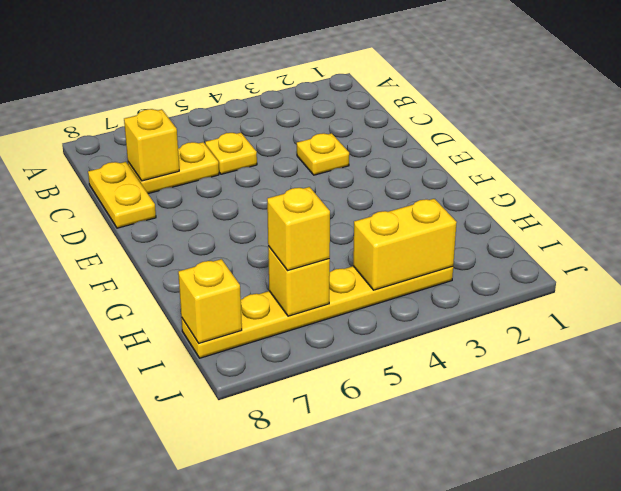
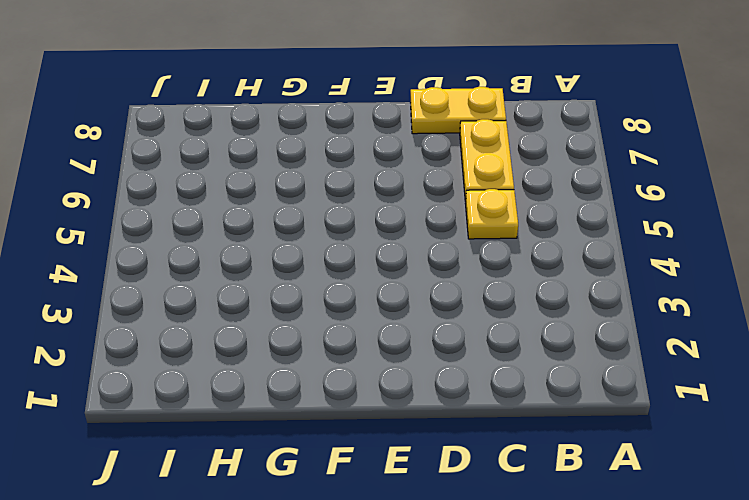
none -> yellow plate D3 level 1
none -> yellow plate I3:I8 level 1

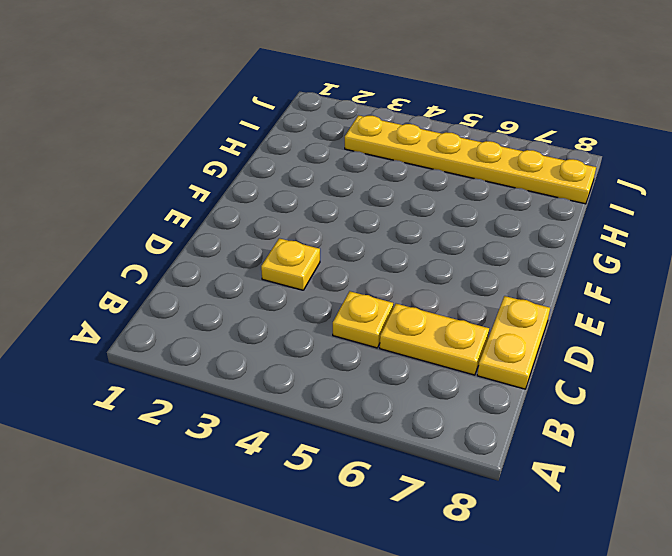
none -> yellow brick C7 level 2
none -> yellow brick I3:I4 level 2

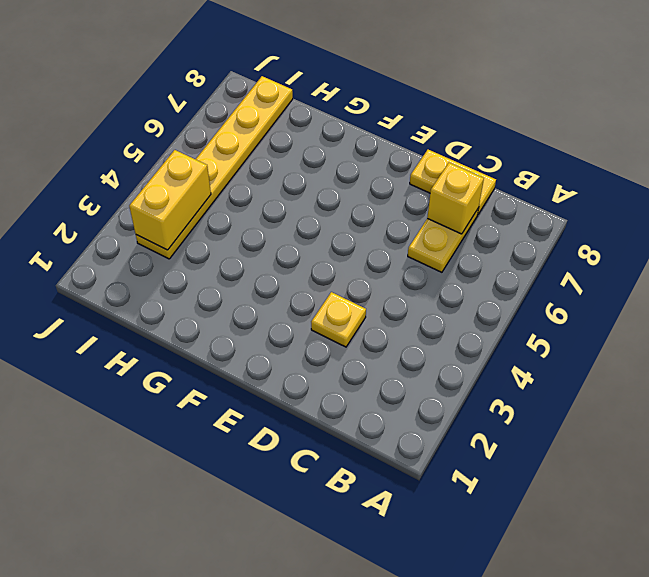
none -> yellow plate C5 level 1
none -> yellow brick I6 level 2

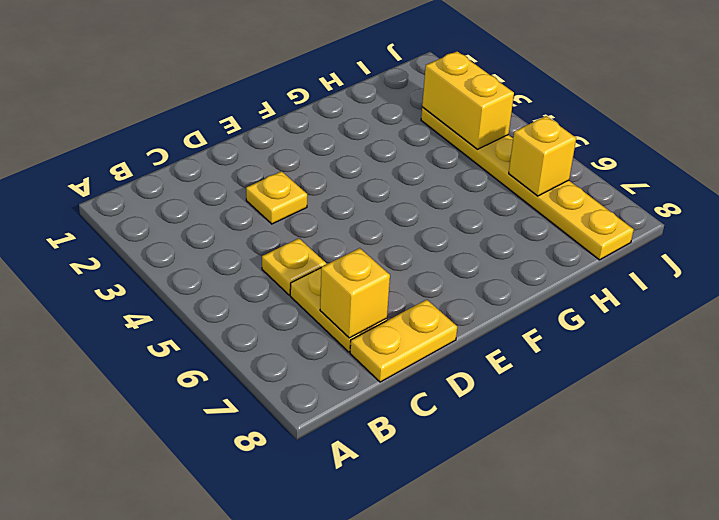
none -> yellow brick I8 level 2
none -> yellow brick I6 level 3

